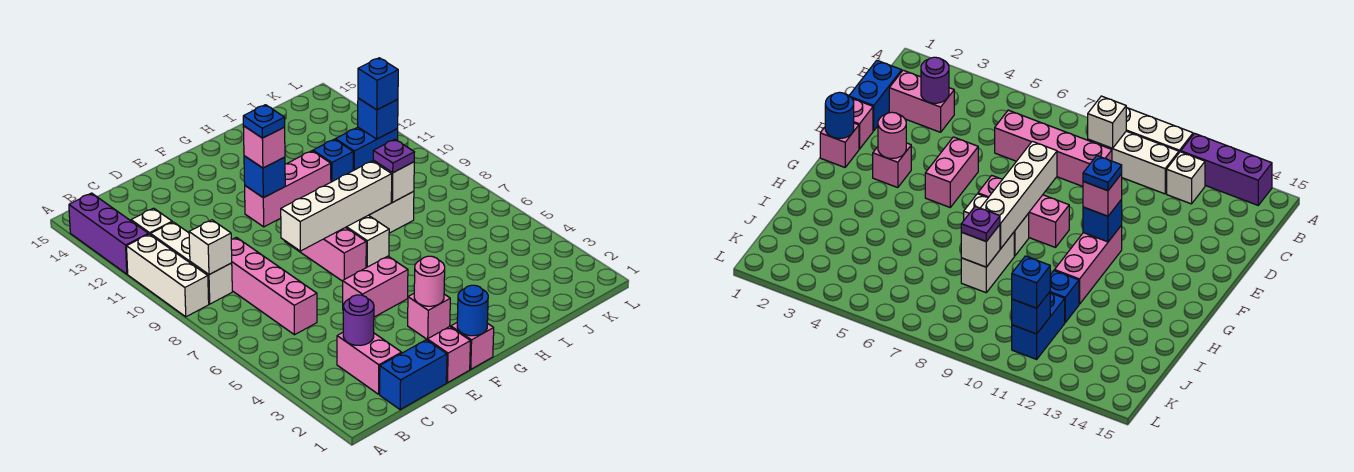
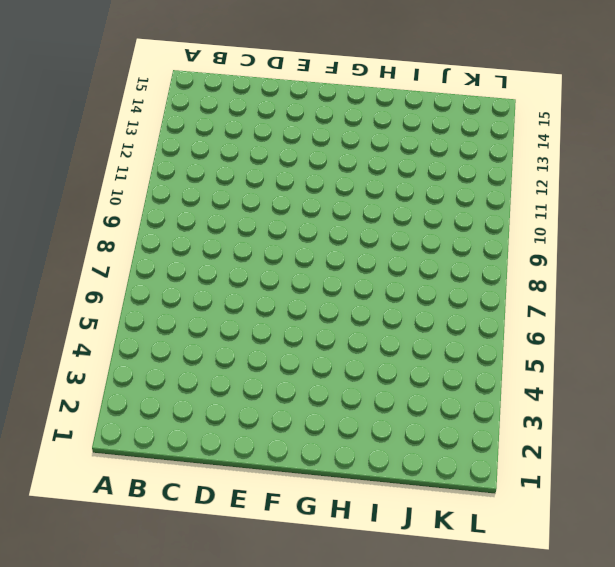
none -> white brick A9:A11 level 1
none -> purple brick A12:A14 level 1
none -> white brick B9:B11 level 1

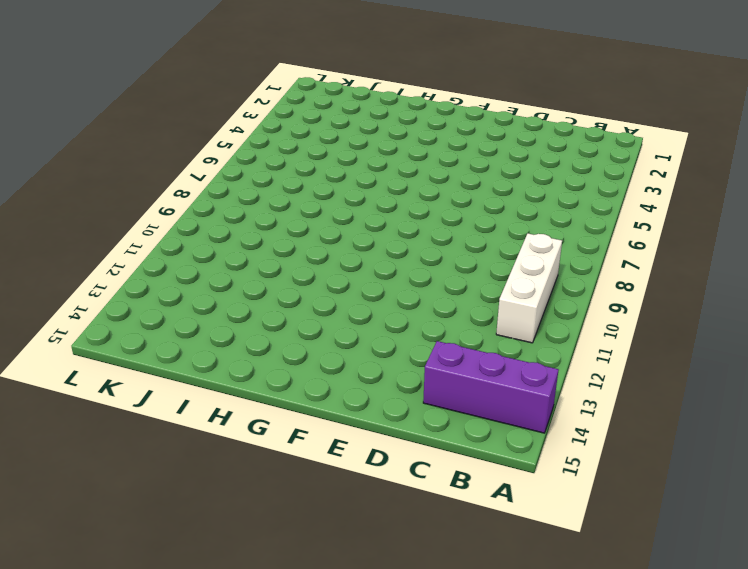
purple brick A14:C14 level 1 -> purple brick A12:A14 level 1
none -> white brick A9:A11 level 1
none -> white brick B12 level 1
none -> blue brick C1:D1 level 1

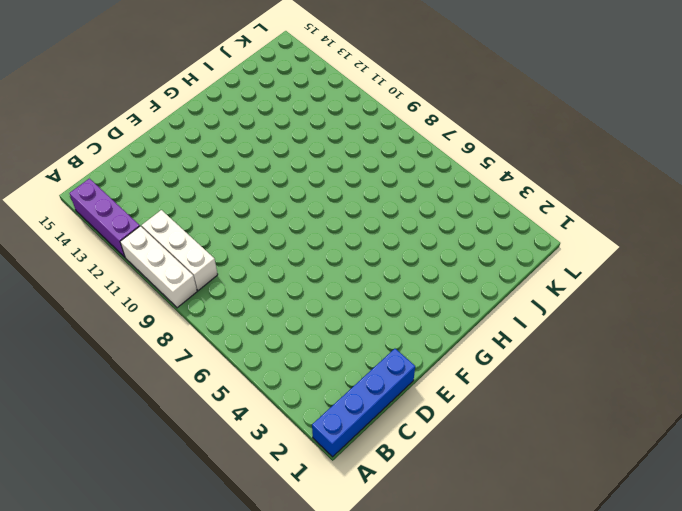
blue brick A1:D1 level 1 -> blue brick C1:D1 level 1
none -> white brick B12 level 1
none -> pink brick C2:C3 level 1
none -> pink brick C6:C9 level 1

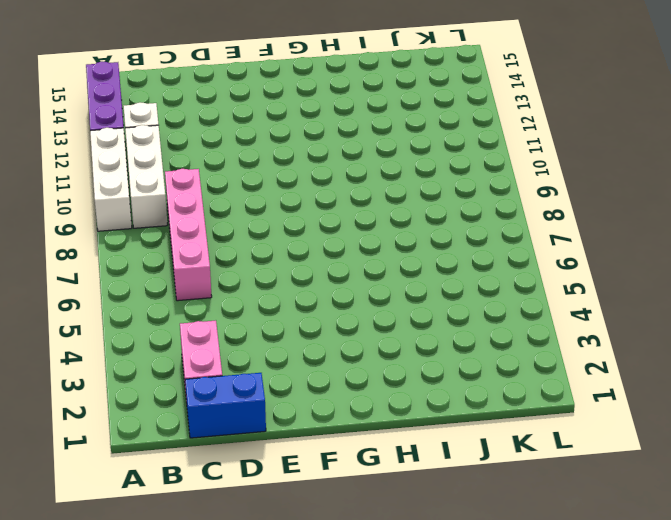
none -> pink brick E1 level 1
none -> pink brick E5:F5 level 1
none -> pink brick F1 level 1

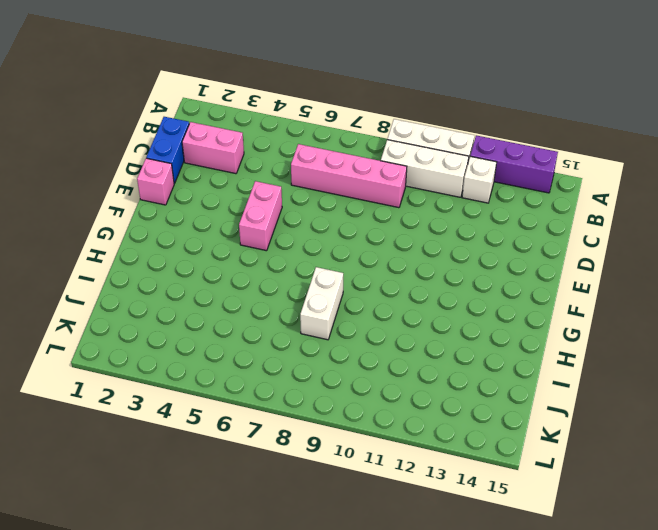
none -> pink brick F1 level 1
none -> pink brick F3 level 1
none -> pink brick F7:F9 level 1

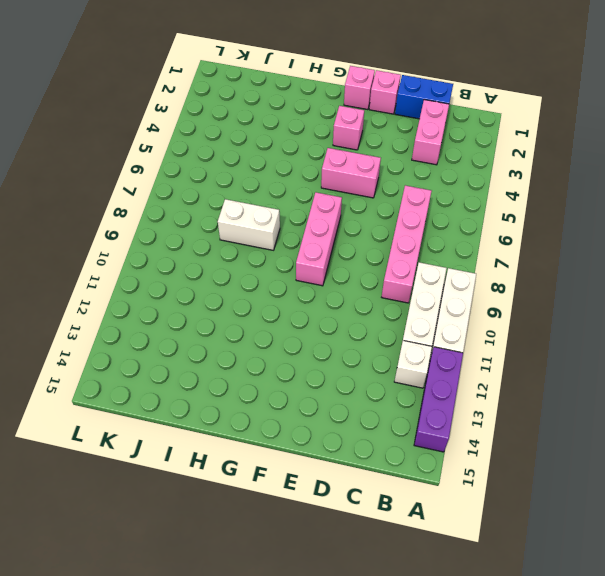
none -> pink brick F11:H11 level 1
none -> white brick G7:G8 level 1
none -> blue brick I11 level 1

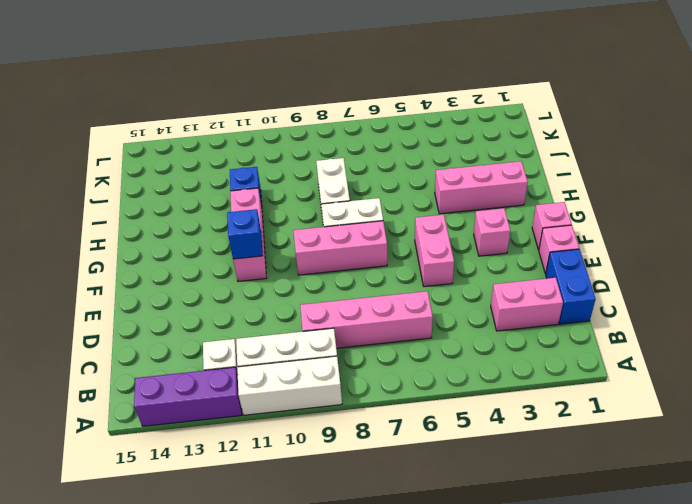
pink brick H2:H4 level 1 -> none
none -> blue brick J11:K11 level 1
none -> white brick B9 level 2
none -> purple round brick C3 level 2

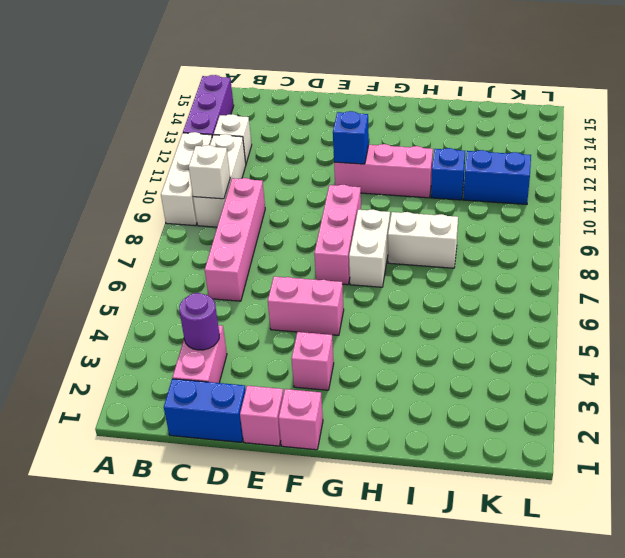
none -> white brick E8:H8 level 2
none -> blue round brick F1 level 2
none -> pink round brick F3 level 2

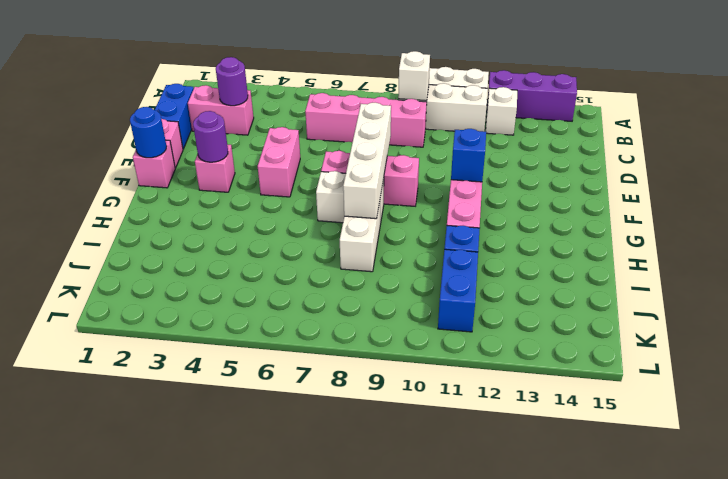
purple round brick F3 level 2 -> pink round brick F3 level 2
none -> white brick I8 level 2
none -> blue brick K11 level 2
none -> pink brick F11 level 3

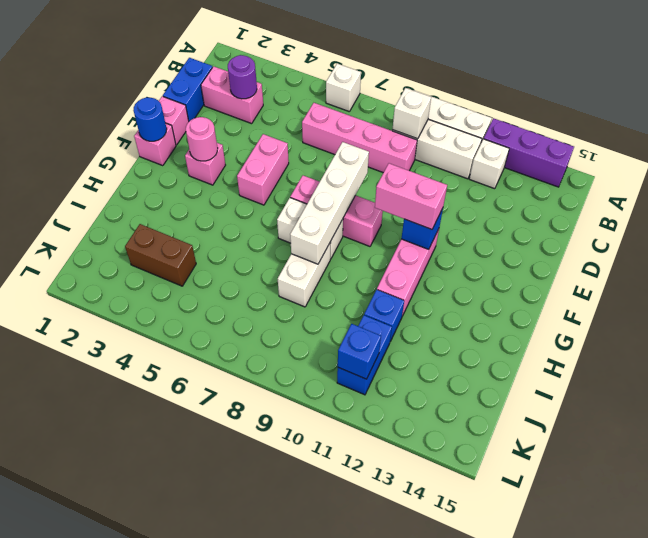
white brick A6 level 1 -> white brick I8 level 2
pink brick F10:F11 level 3 -> pink brick F11 level 3
brown brick J3:J4 level 1 -> none
none -> purple plate I8 level 3
none -> blue brick K11 level 3
none -> blue plate F11 level 4

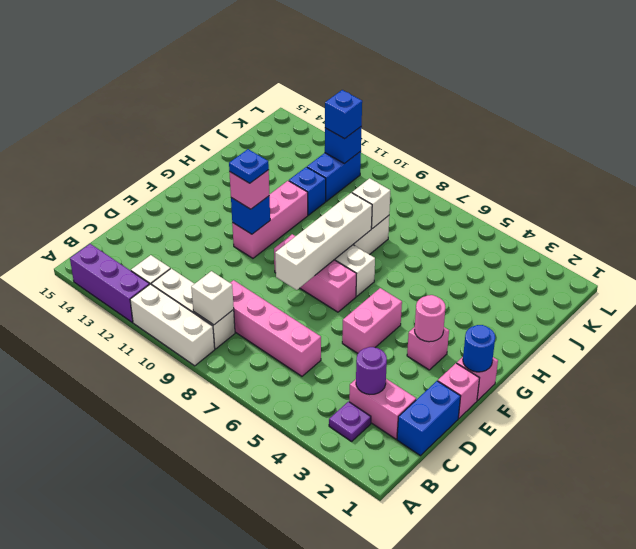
purple plate B3 level 1 -> purple plate I8 level 3

